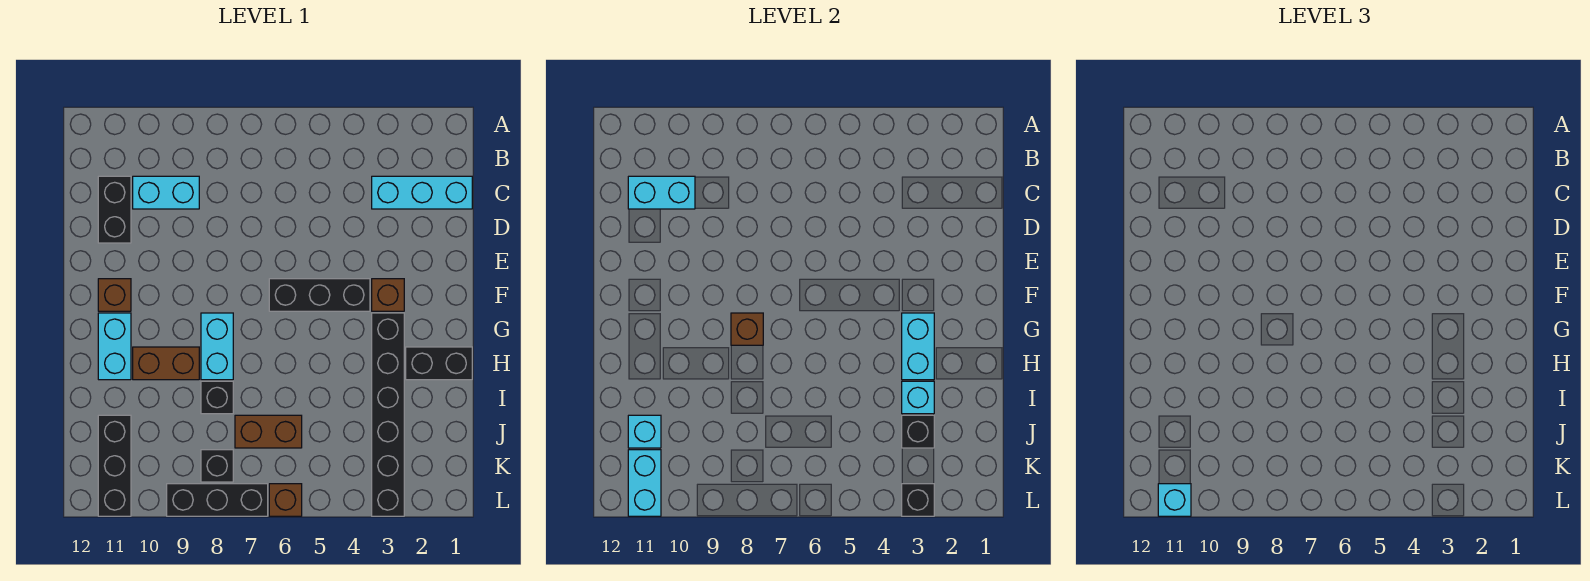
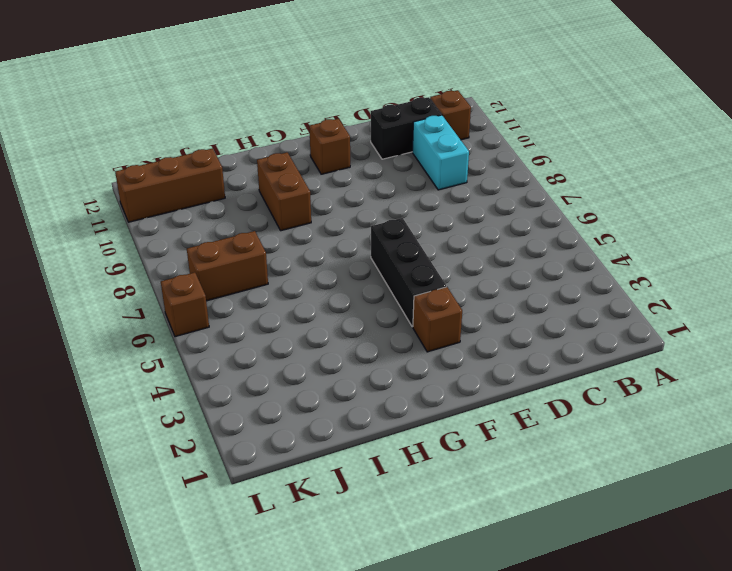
brown brick B11 level 1 -> brown brick G8 level 2
brown brick J7:K7 level 1 -> brown brick J6:J7 level 1
brown brick J11:L11 level 1 -> black brick J11:L11 level 1
none -> cyan brick C1:C3 level 1
none -> black brick G3:L3 level 1
none -> cyan brick G8:H8 level 1

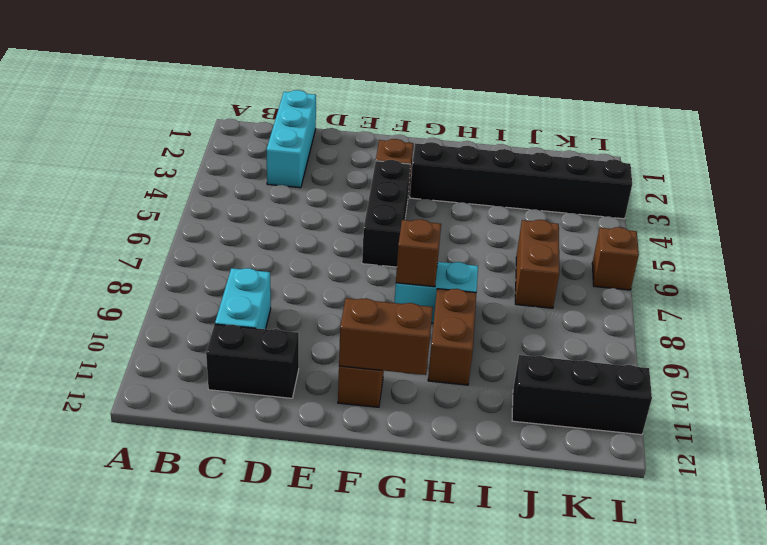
brown brick F11:G11 level 2 -> none
none -> cyan brick G11:H11 level 1
none -> black brick H1:H2 level 1
none -> black brick I8 level 1

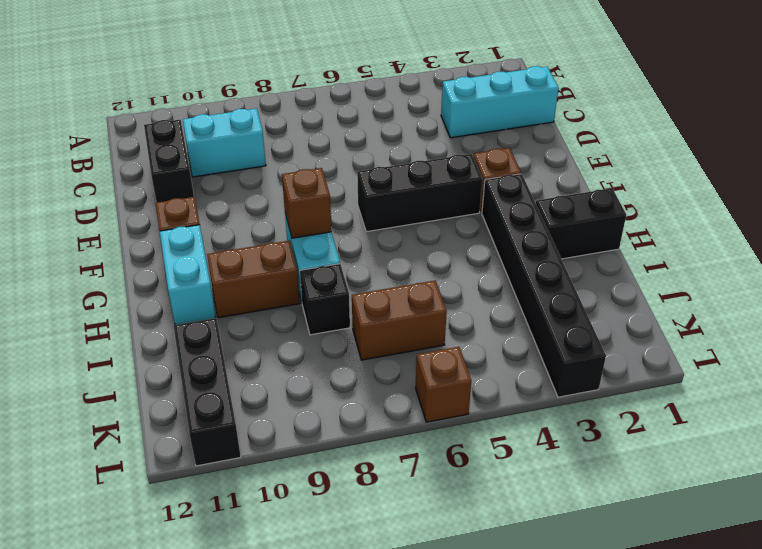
none -> black brick K8 level 1
none -> black brick L7:L9 level 1
none -> cyan brick C10:C11 level 2

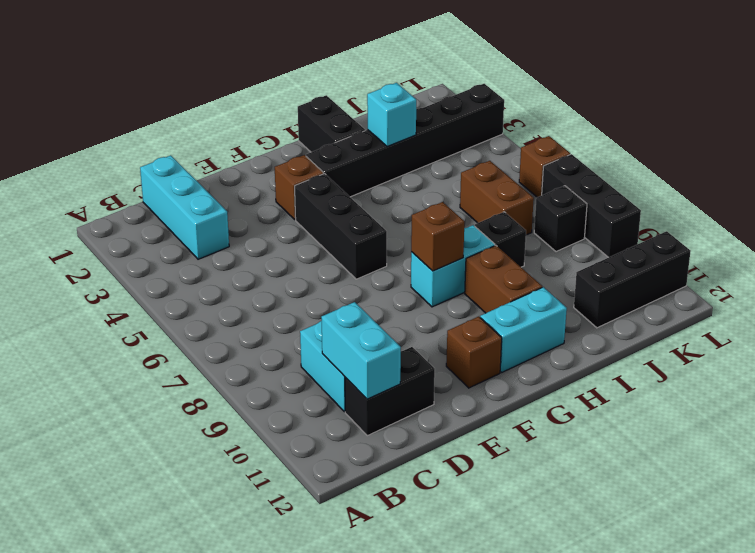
none -> cyan brick G3:H3 level 2
none -> black brick J3 level 2
none -> cyan brick J11 level 2

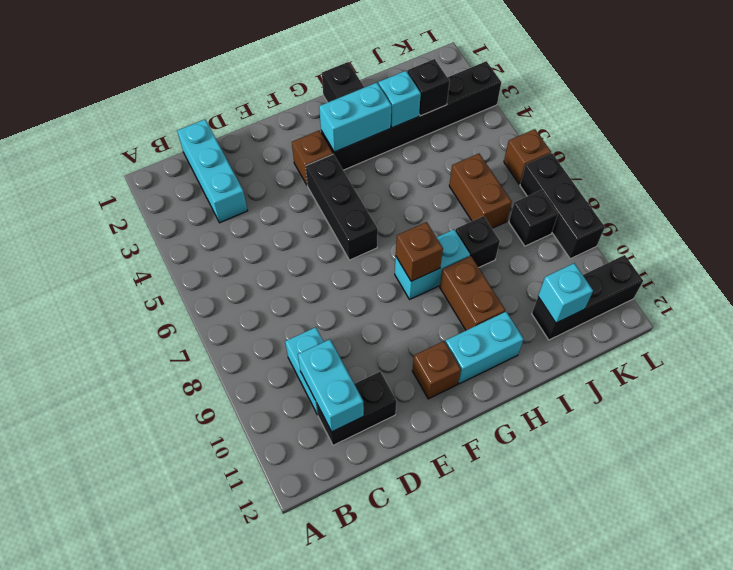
none -> cyan brick K11:L11 level 2
none -> black brick L3 level 2
none -> cyan brick L11 level 3

